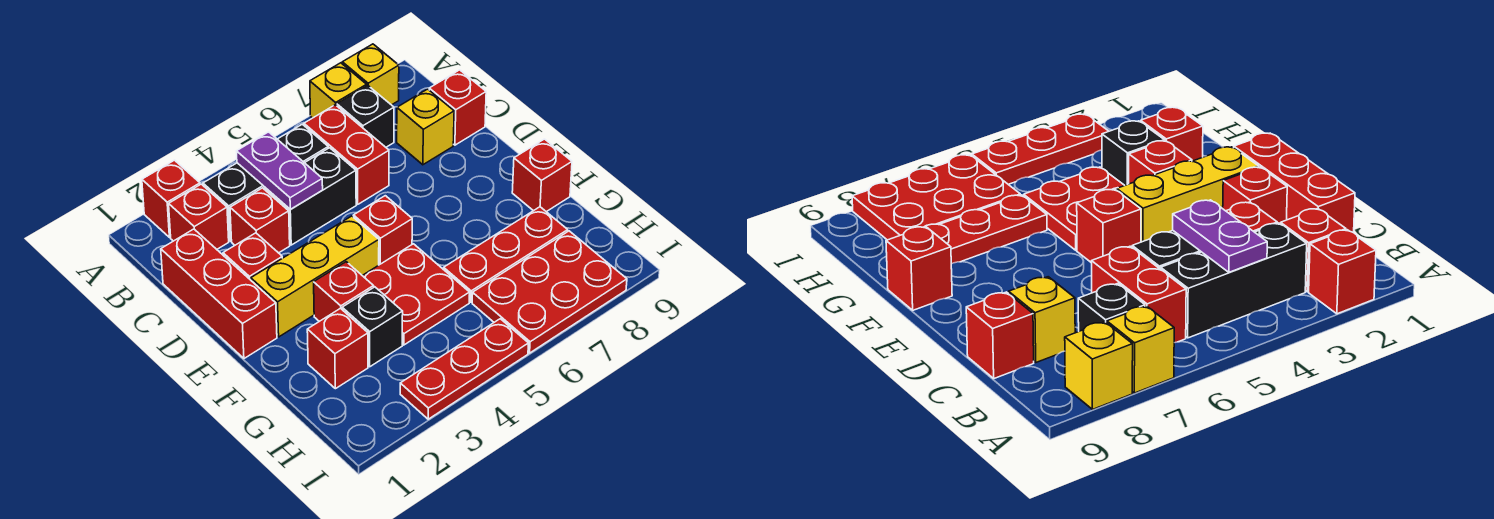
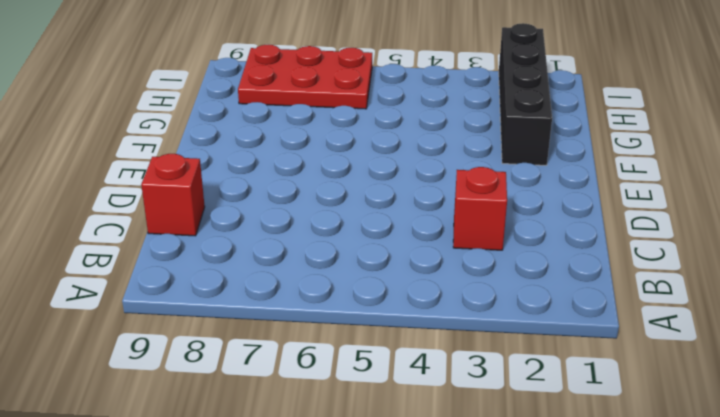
black brick F2:I2 level 1 -> red brick G2 level 1
none -> red brick A2 level 1
none -> yellow brick A7 level 1
none -> yellow brick A8 level 1

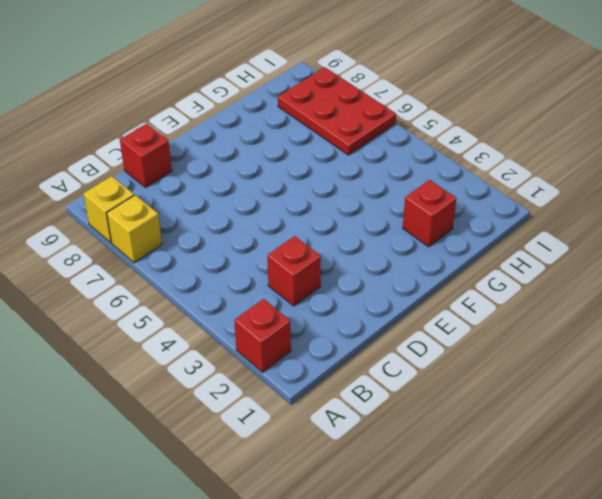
none -> red brick B2 level 1
none -> black brick B3:B5 level 1
none -> red brick B6:C6 level 1

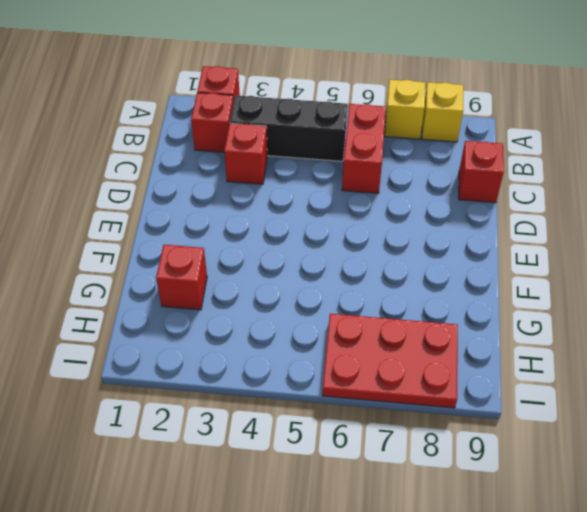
none -> black brick B7 level 1
none -> red brick C1:E1 level 1
none -> black brick C4:C5 level 1

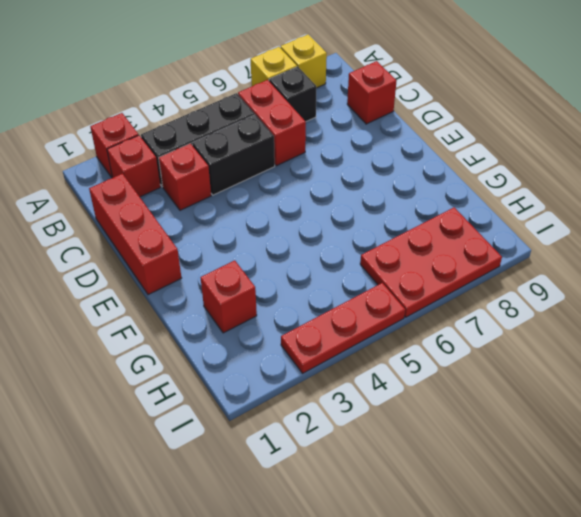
none -> yellow brick C8 level 1
none -> red brick D2 level 1
none -> yellow brick E2:E4 level 1

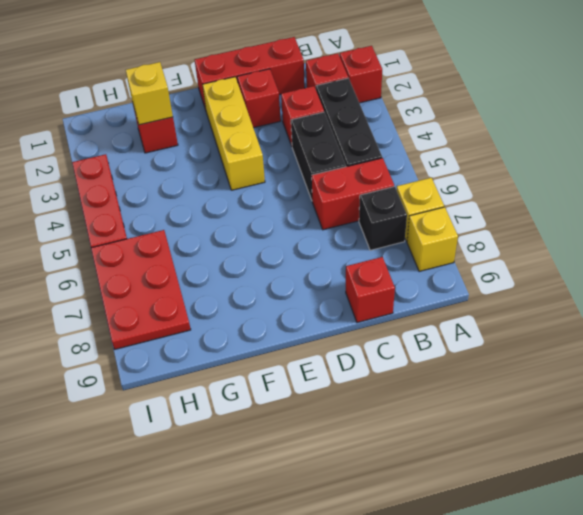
yellow brick G2 level 2 -> yellow brick C8 level 1
none -> red brick E5 level 1
none -> red brick F3 level 1
none -> red plate F4:G5 level 1

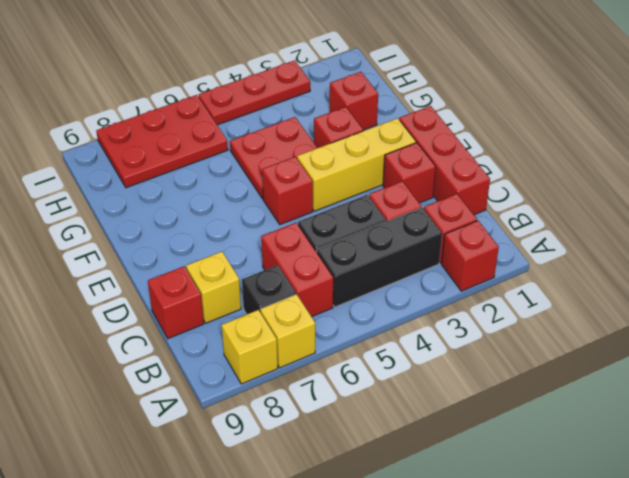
none -> red brick F9 level 1
none -> black brick G3 level 1
none -> red plate G6:G8 level 1

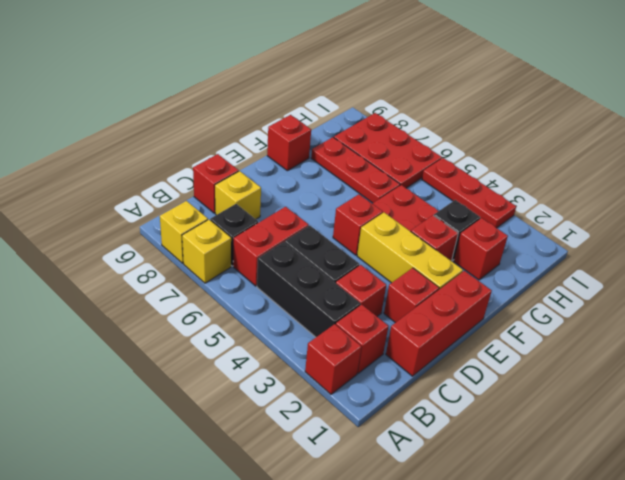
none -> purple plate B4:C4 level 2

